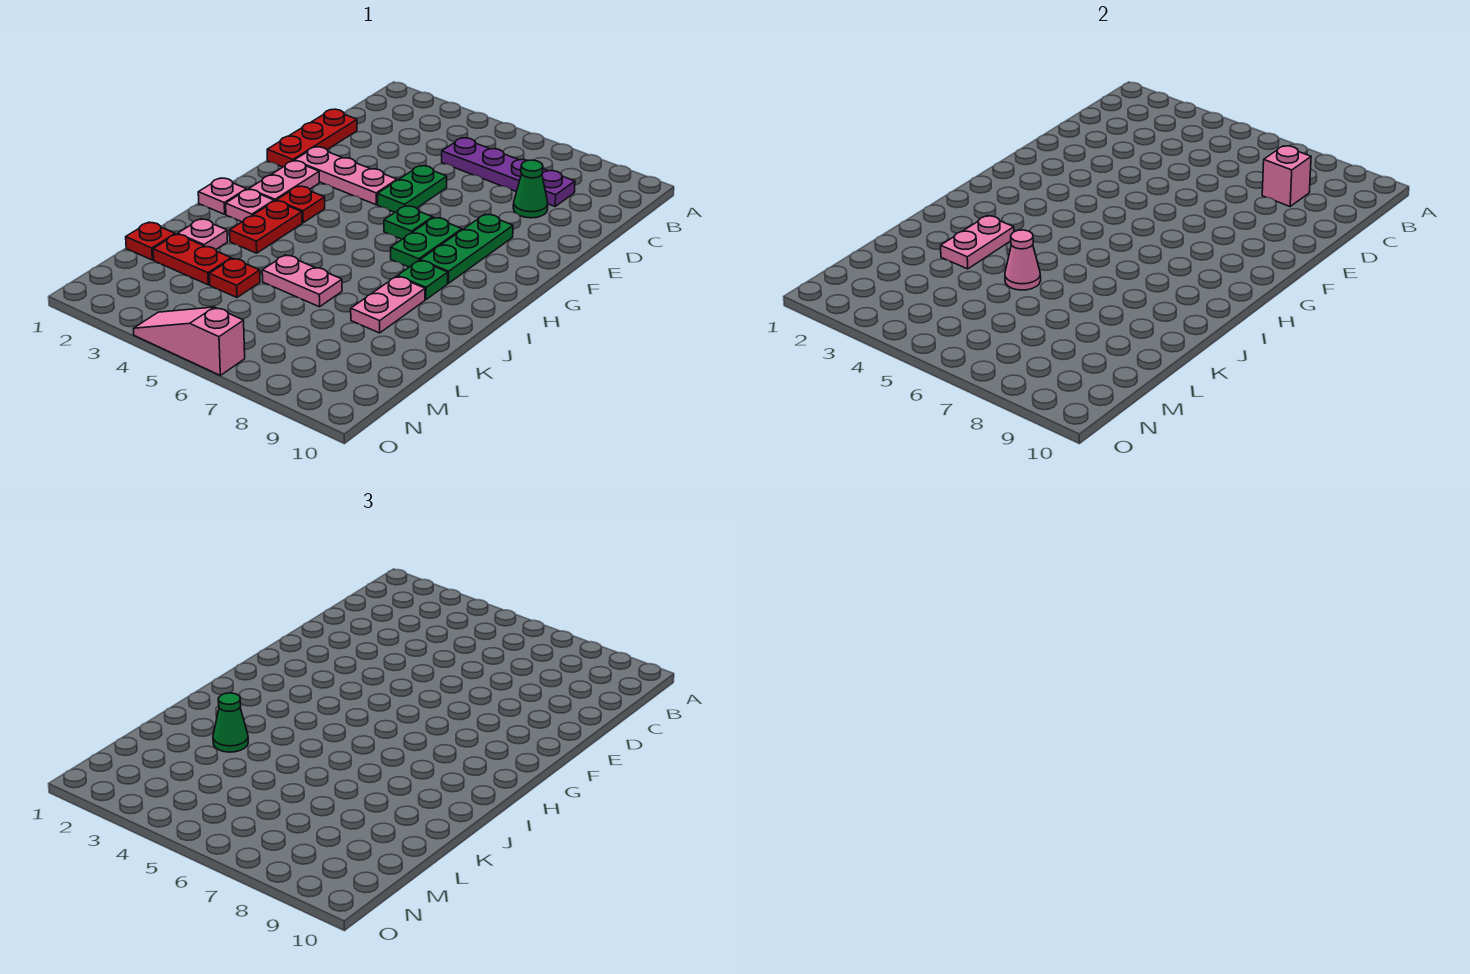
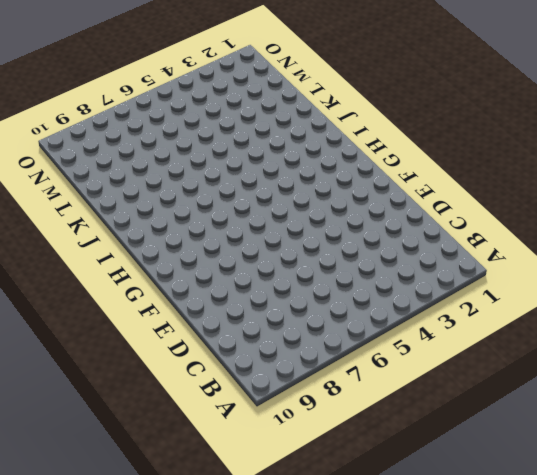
none -> purple plate C5:C8 level 1
none -> red plate D1:F1 level 1
none -> green cone D8 level 1

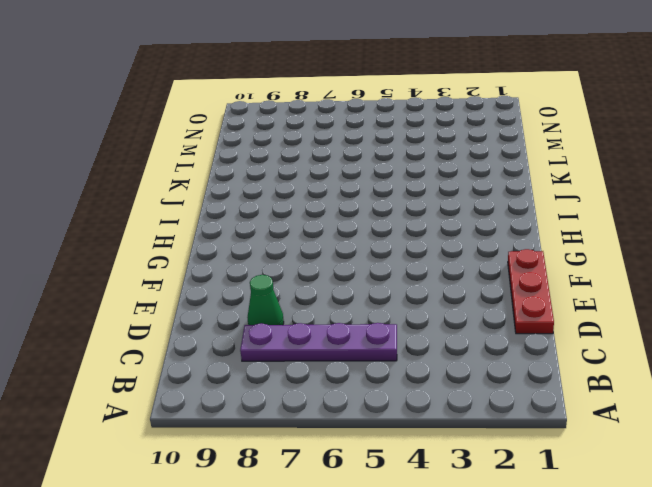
none -> green plate E5:F5 level 1
none -> pink plate F2:F4 level 1
none -> green plate F8:H8 level 1

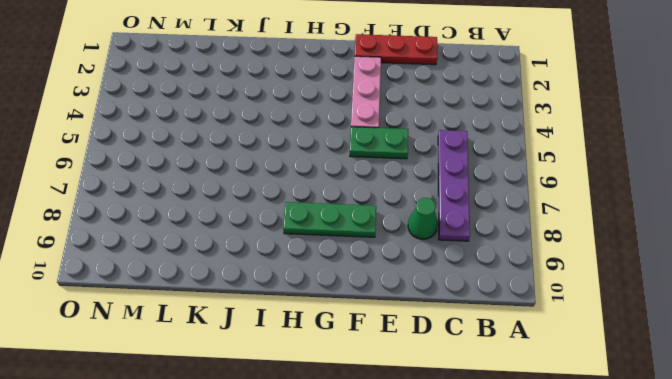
none -> pink plate G2:H2 level 1
none -> green plate G6 level 1
none -> green plate G7:H7 level 1

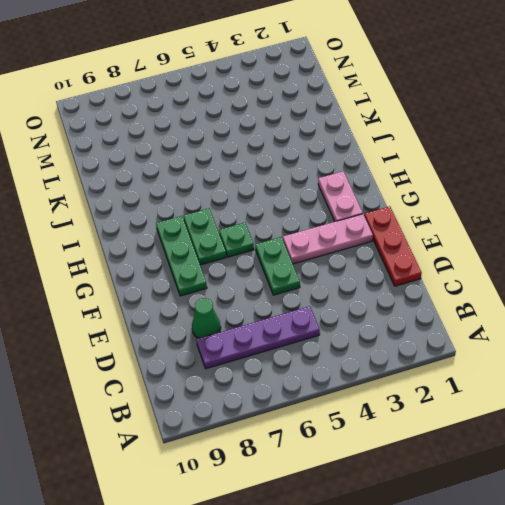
none -> red plate H3 level 1
none -> pink plate I1 level 1
none -> pink plate I2 level 1

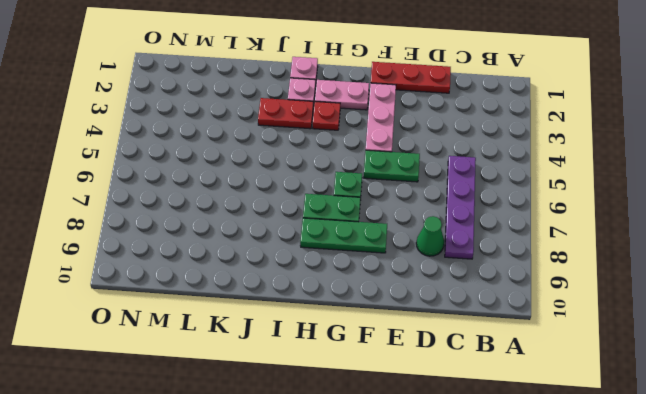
none -> green plate I8 level 1
none -> pink plate J8:K8 level 1
none -> pink plate K2 level 1

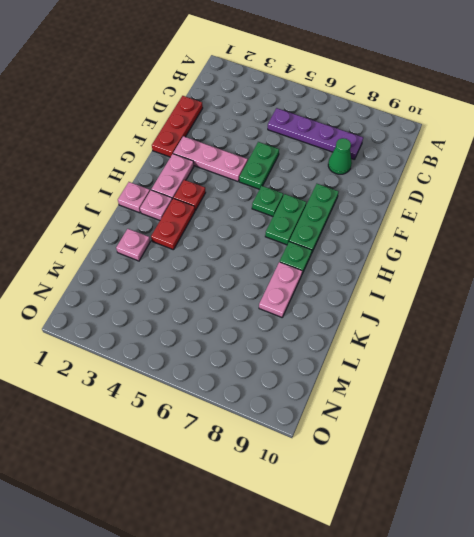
none -> pink plate K5:K6 level 1
none -> red plate L1 level 1
none -> red plate L2:L3 level 1

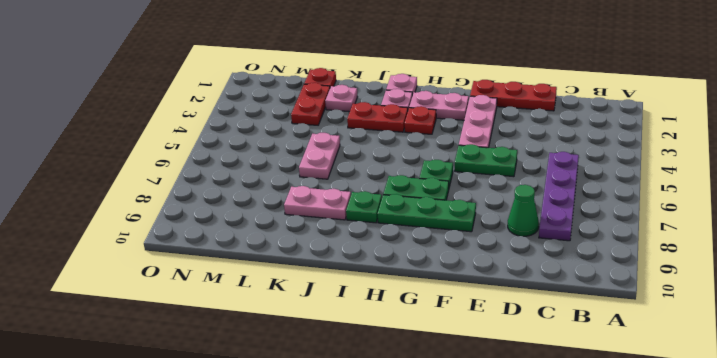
none -> red plate L4 level 1
none -> pink slope O4:O6 level 1 top 6
none -> pink brick C8 level 2

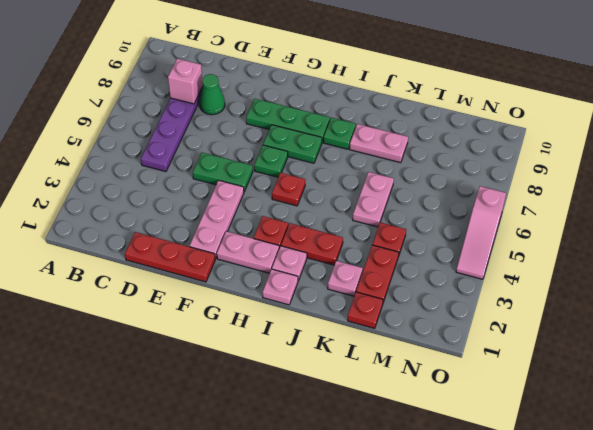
red plate H5 level 1 -> none
none -> pink plate J3:K3 level 2
none -> pink cone K5 level 2
none -> green cone K3 level 3

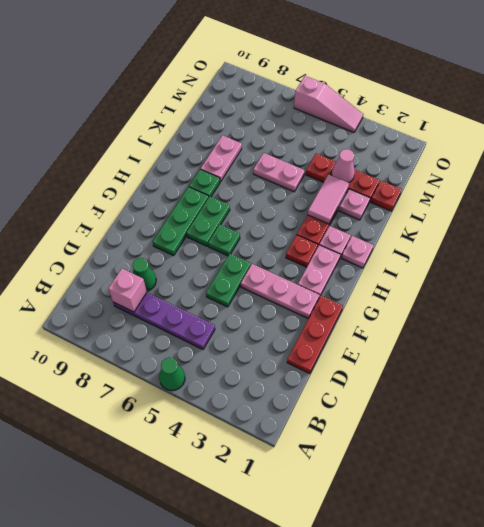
green cone A5 level 1 -> green cone K3 level 3
pink tile J3:K3 level 2 -> pink plate J3:K3 level 2
pink cone L3 level 2 -> pink cone K5 level 2

